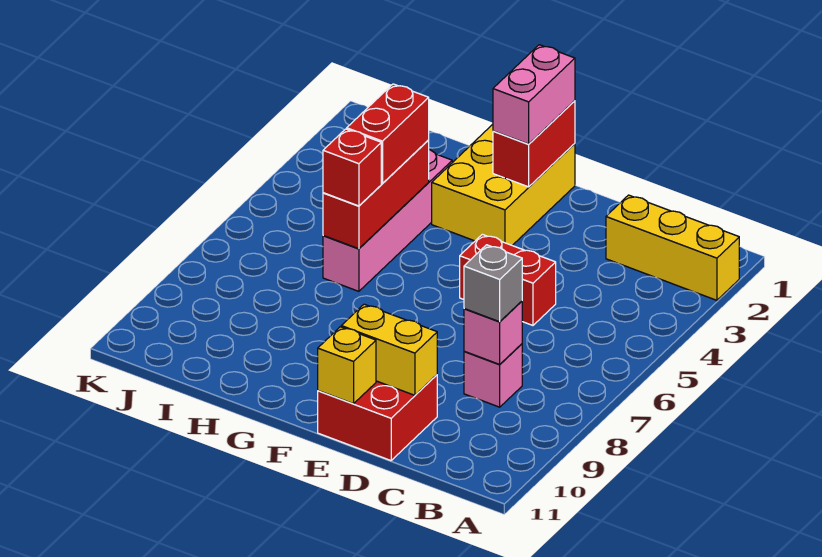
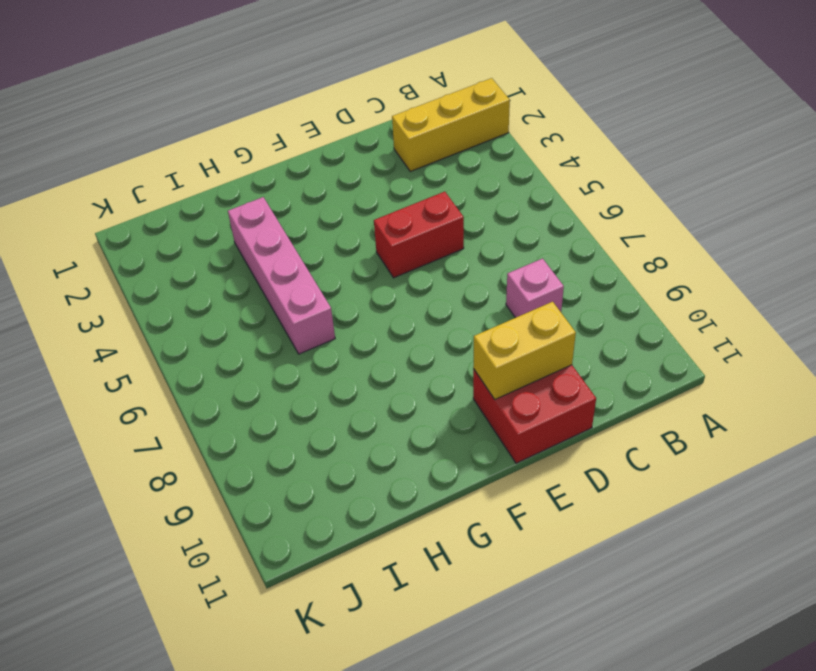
none -> yellow brick F1:G3 level 1
none -> pink brick C8 level 2
none -> yellow brick E11 level 2

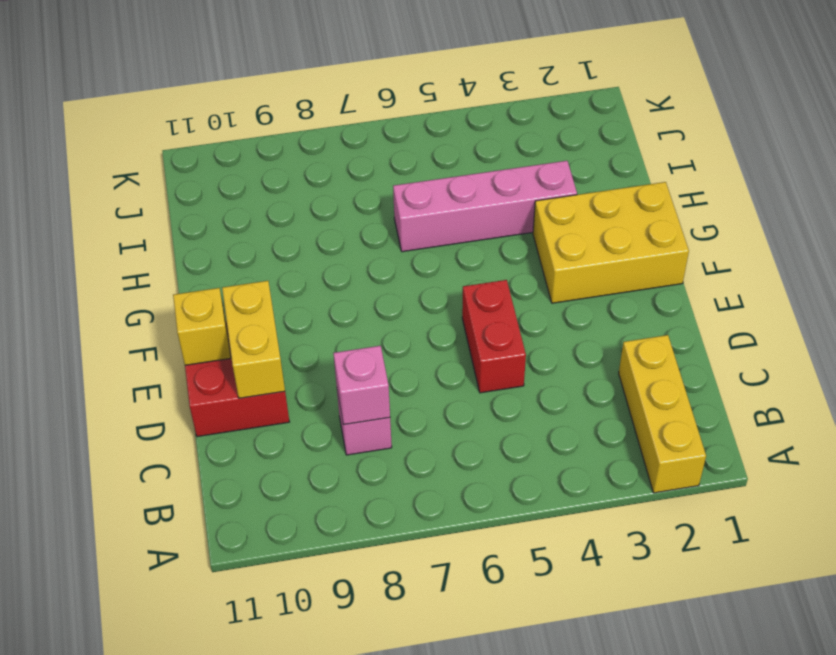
none -> red brick F1:F2 level 2
none -> red brick H4:H6 level 2
none -> grey brick C8 level 3

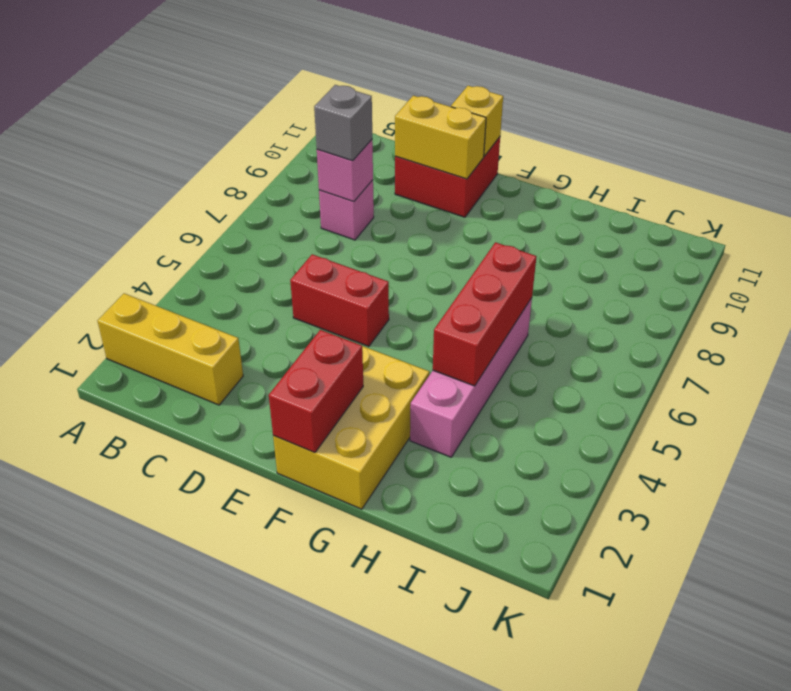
none -> pink brick F1:F2 level 3
none -> red brick H4:H5 level 3
none -> red brick H6 level 3

